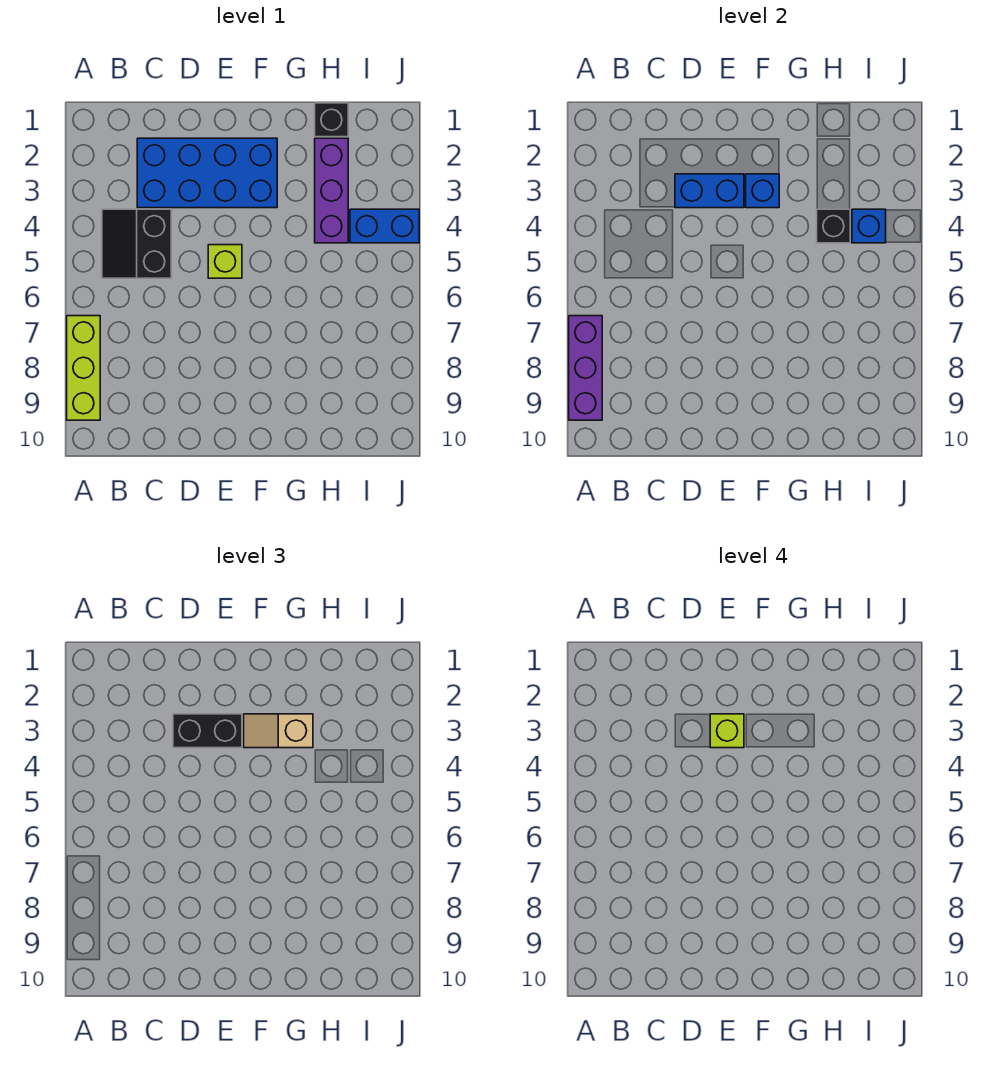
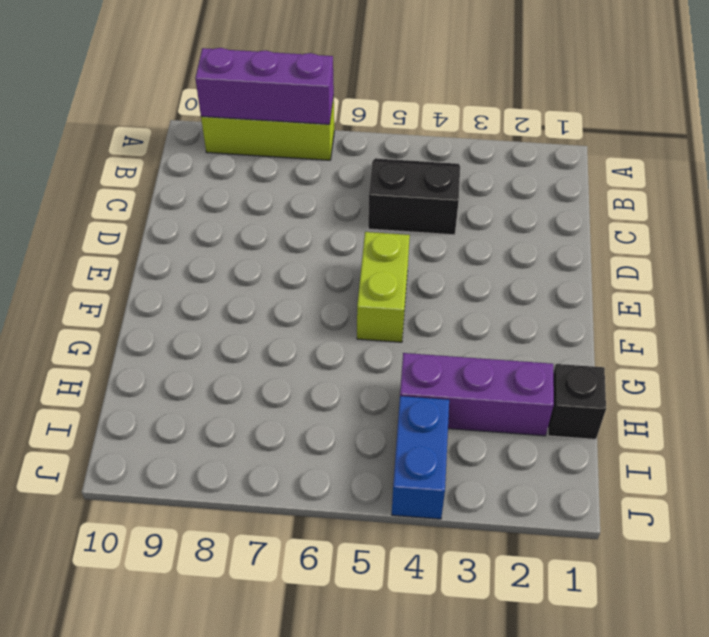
lime brick E5:F5 level 1 -> lime brick E5 level 1
none -> blue brick C2:F3 level 1
none -> blue brick D3:E3 level 2
none -> blue brick F3 level 2

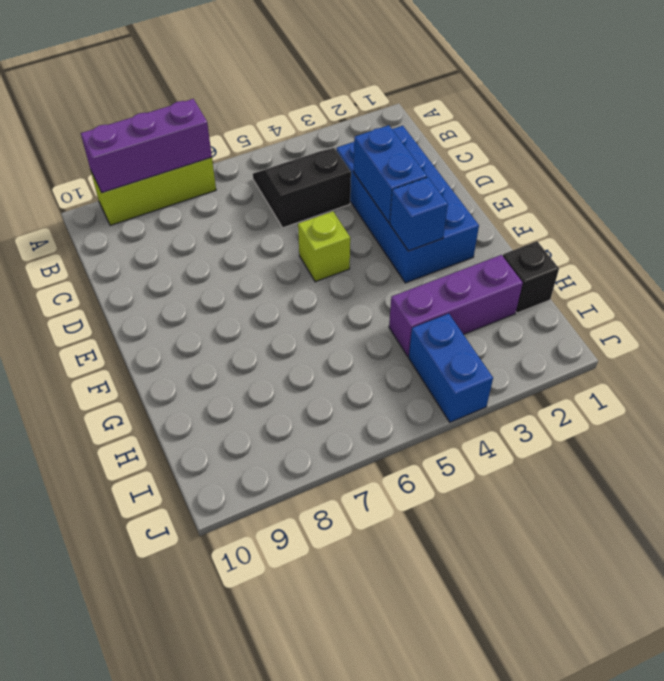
none -> black brick H4 level 2
none -> blue brick I4 level 2
none -> black brick D3:E3 level 3

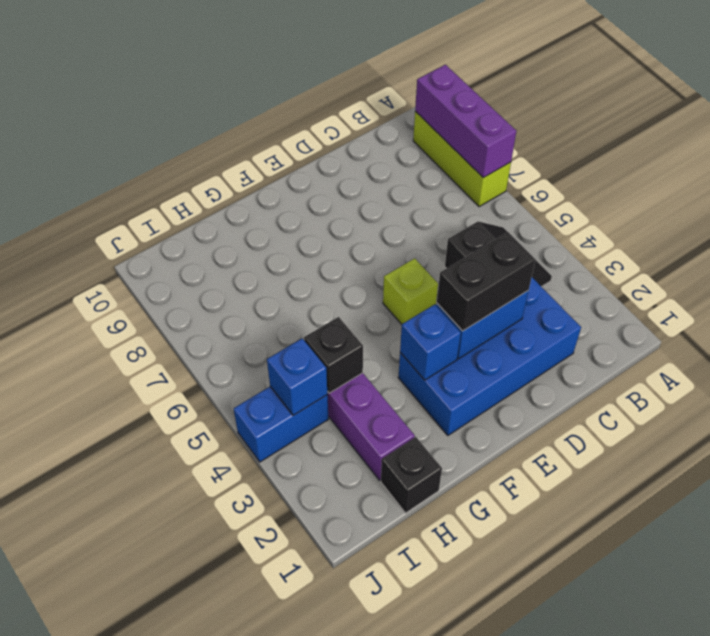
none -> tan slope F3:G3 level 3 top G
none -> lime brick E3 level 4

